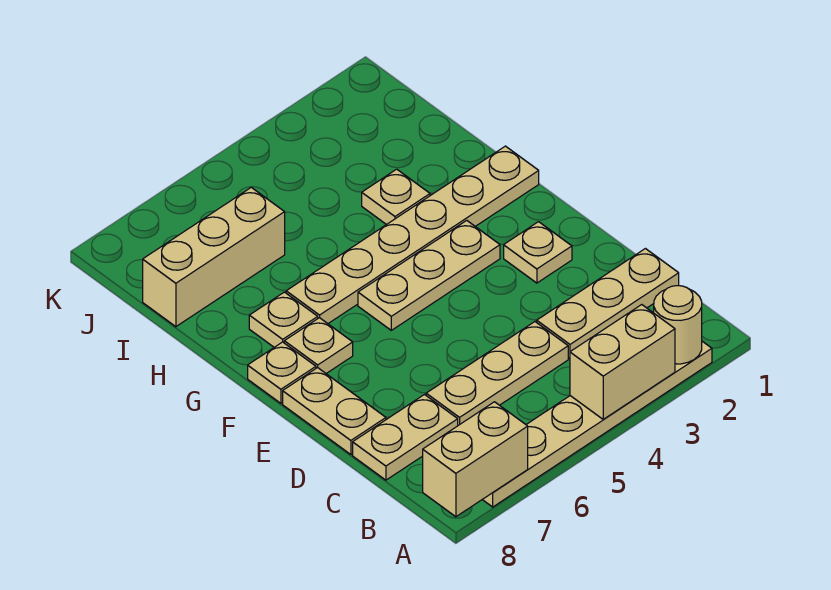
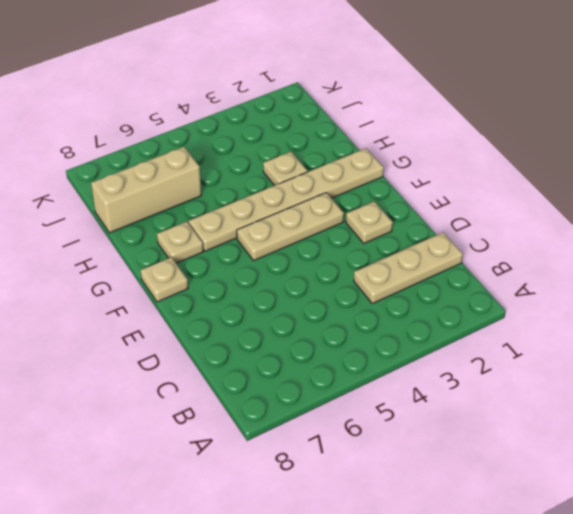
none -> tan plate A2:A7 level 1
none -> tan plate C4:C6 level 1
none -> tan plate C7:C8 level 1

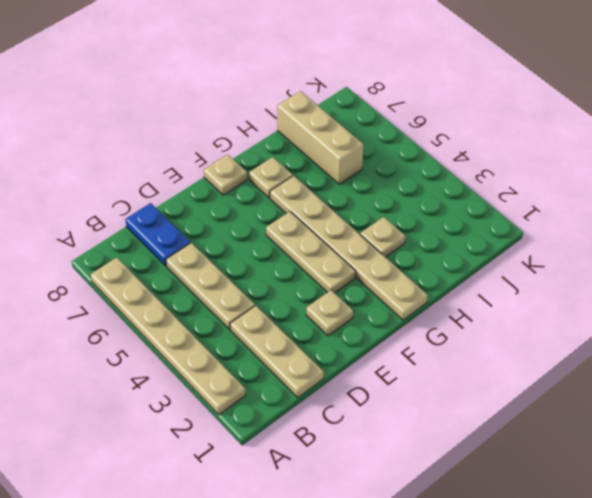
blue plate C7:C8 level 1 -> tan plate C7:C8 level 1
none -> tan plate D8:E8 level 1
none -> tan plate F7 level 1
none -> tan round brick A2 level 2

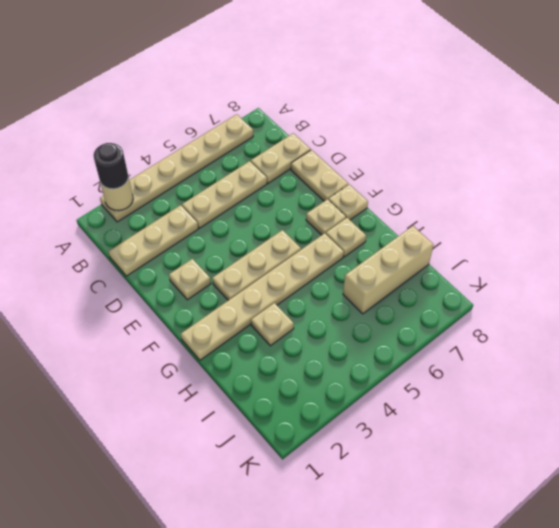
black round brick A2 level 3 -> none
none -> tan brick A3:A4 level 2
none -> tan brick A7:A8 level 2

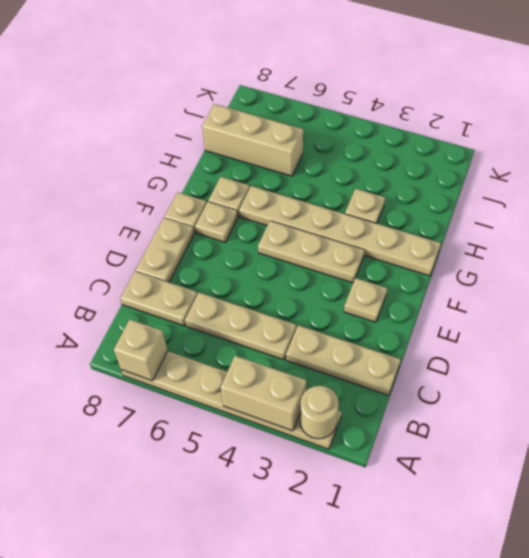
tan brick A7 level 2 -> tan brick A7:A8 level 2

